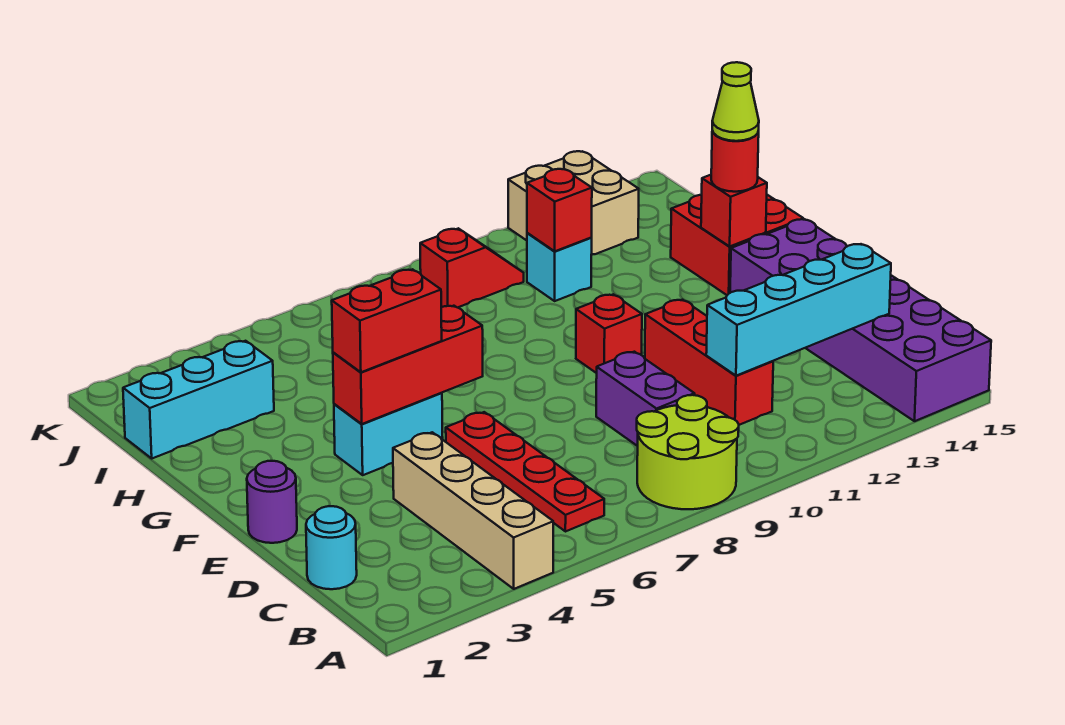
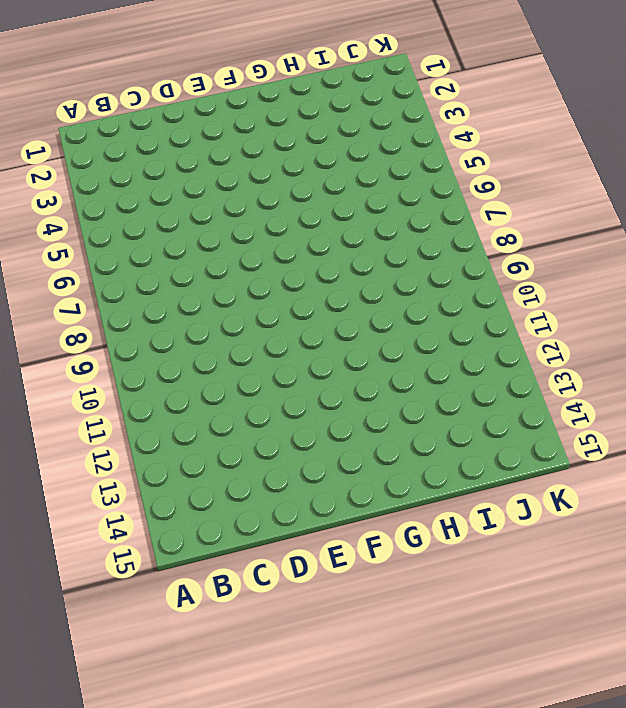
none -> tan brick A4:D4 level 1
none -> lime round brick A8:B9 level 1
none -> purple brick A14:F15 level 1

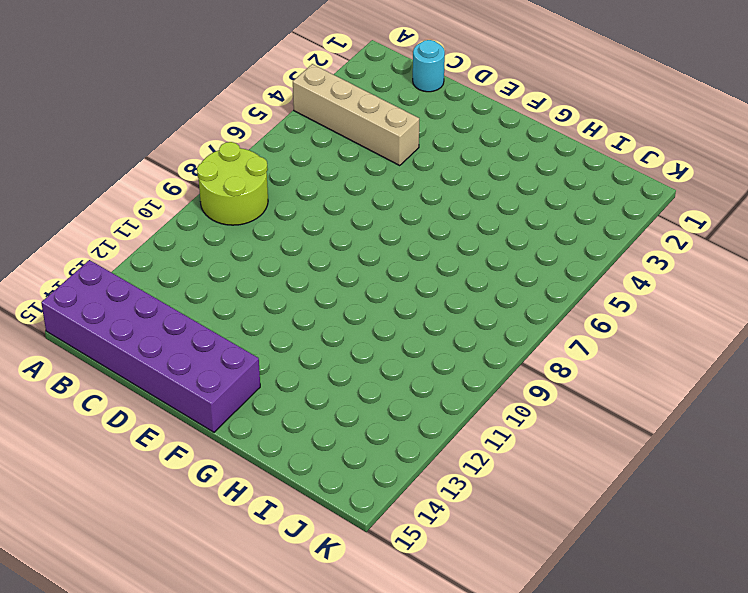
none -> red plate B6:E6 level 1
none -> purple brick C9:D9 level 1
none -> red brick C11:E11 level 1

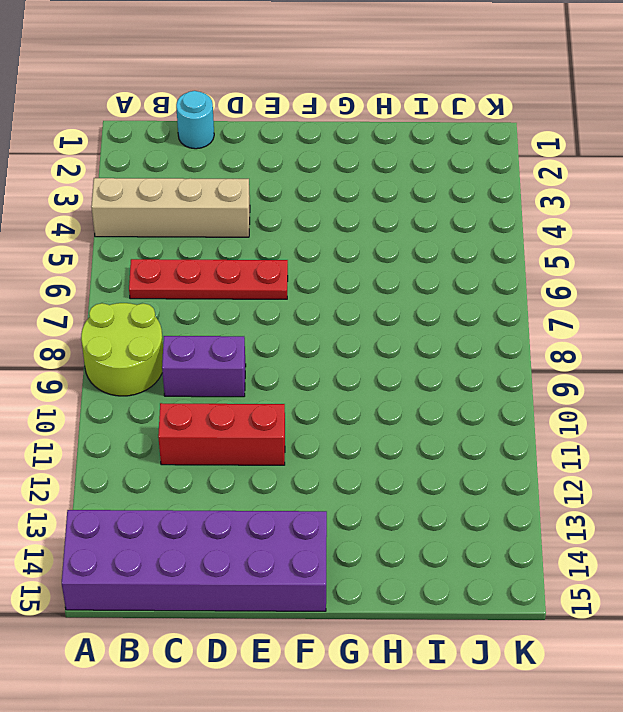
none -> purple round brick E1 level 1
none -> cyan brick F4:F5 level 1
none -> red brick F10 level 1

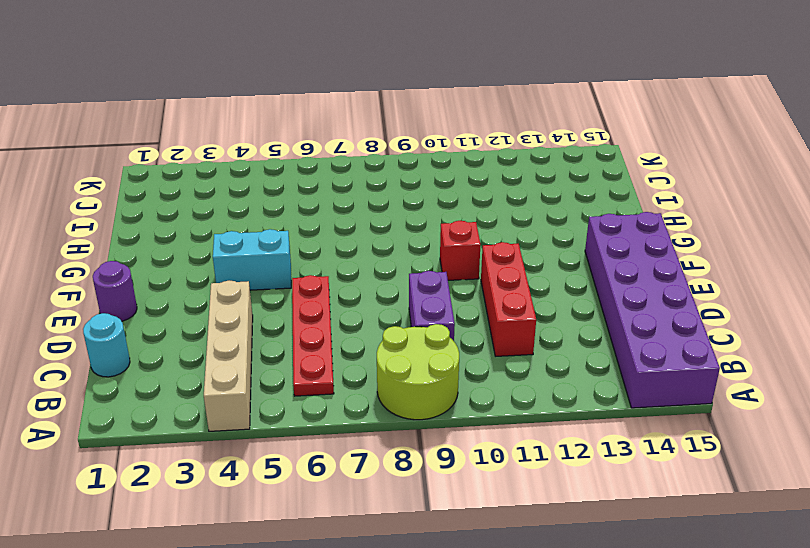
none -> red brick G14:H15 level 1
none -> cyan brick I1:I3 level 1
none -> cyan brick I11 level 1

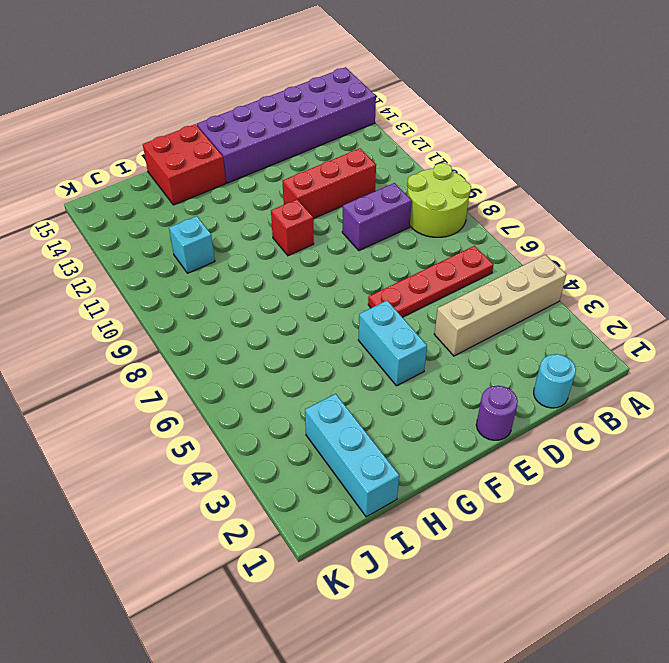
none -> red slope J9:J10 level 1 top 9
none -> tan brick J12:K13 level 1
none -> cyan brick C11:C14 level 2

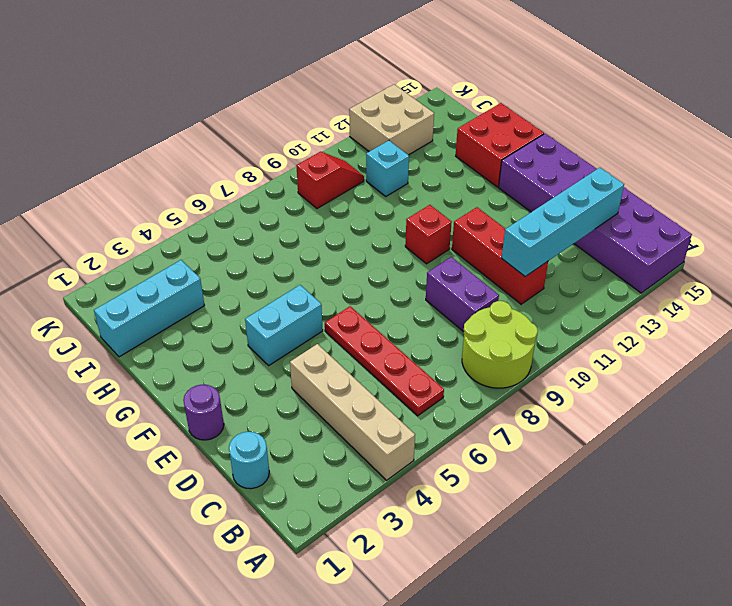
none -> red brick F4:F6 level 2
none -> red brick G14 level 2
none -> red brick I11 level 2

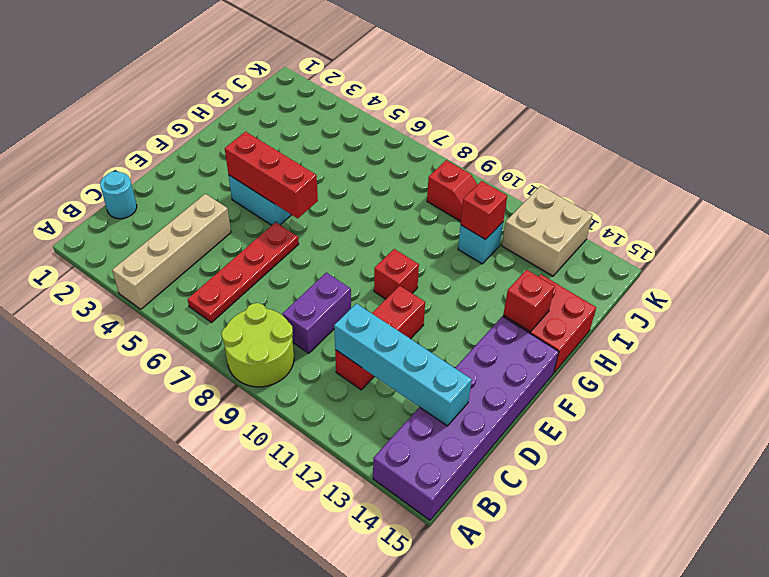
none -> purple round brick E1 level 1
none -> cyan brick I1:I3 level 1
none -> red brick F4:F5 level 3

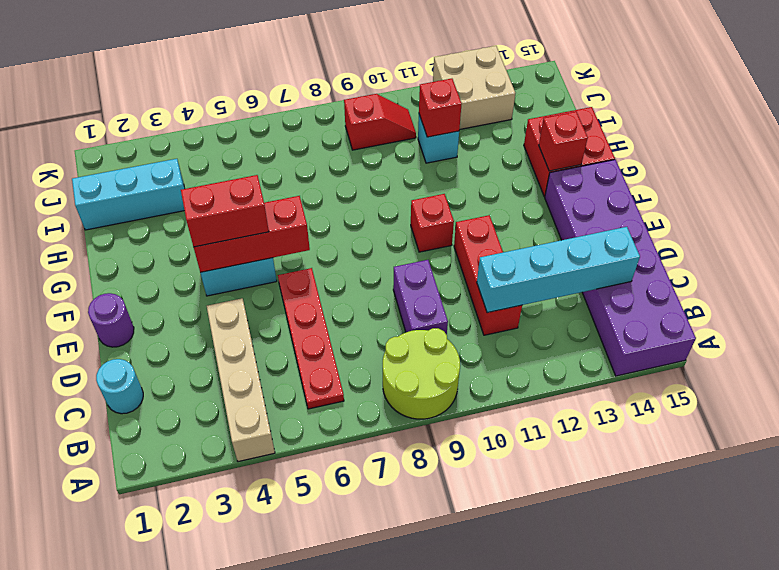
none -> red round brick G14 level 3
none -> lime cone G14 level 4

